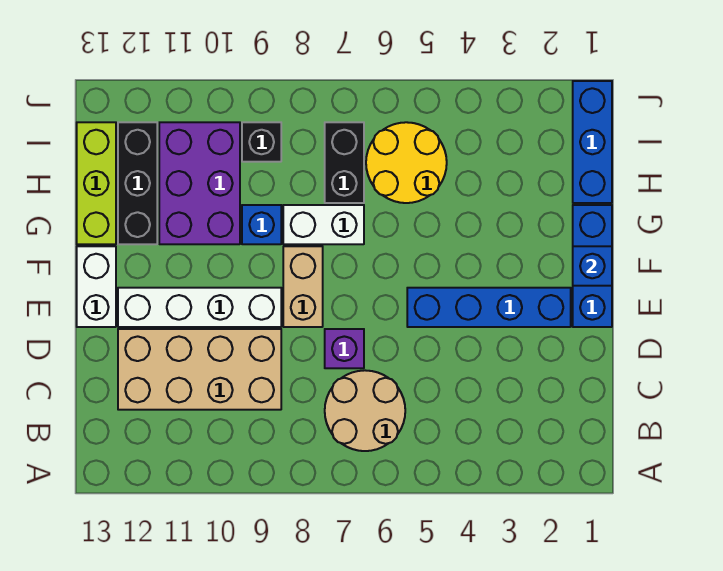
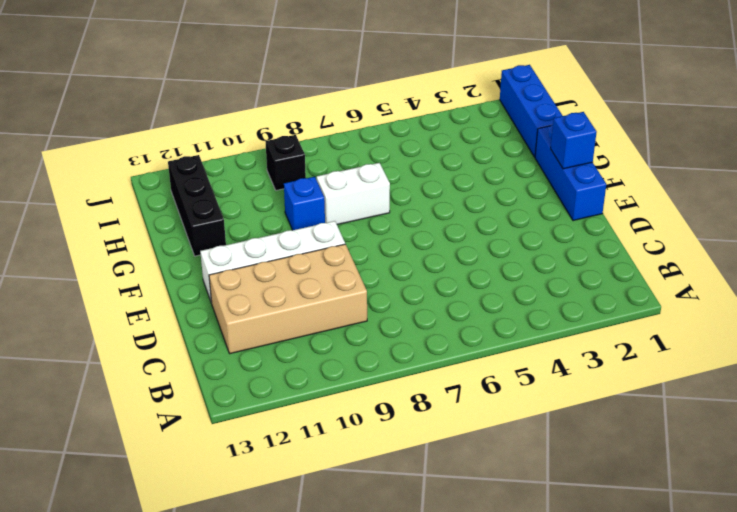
none -> tan round brick B6:C7 level 1
none -> purple brick D7 level 1
none -> blue brick E2:E5 level 1

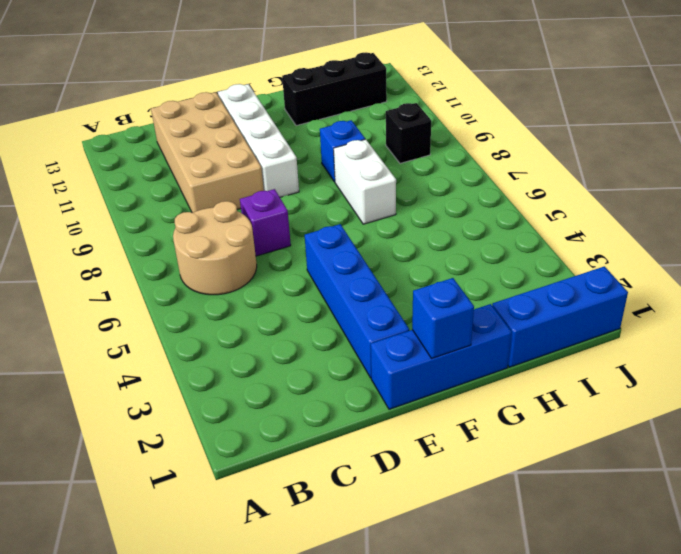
none -> tan brick E8:F8 level 1
none -> white brick E13:F13 level 1
none -> purple brick G10:I11 level 1

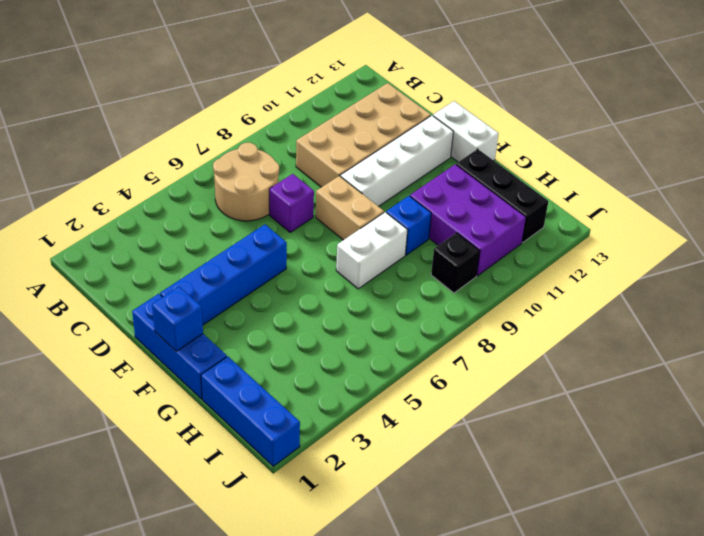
none -> lime brick G13:I13 level 1
none -> yellow round brick H5:I6 level 1
none -> black brick H7:I7 level 1

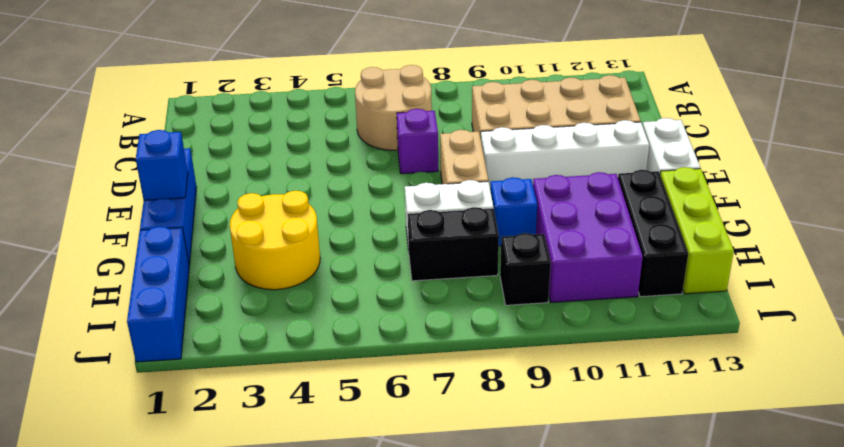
yellow round brick G3:H4 level 1 -> yellow round brick H5:I6 level 1
black brick H7:H8 level 1 -> black brick H7:I7 level 1
none -> blue brick E2:E5 level 1

